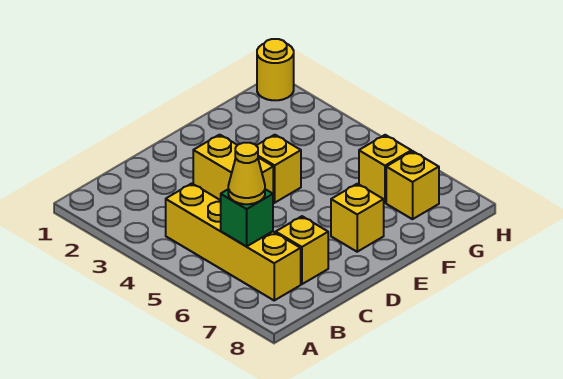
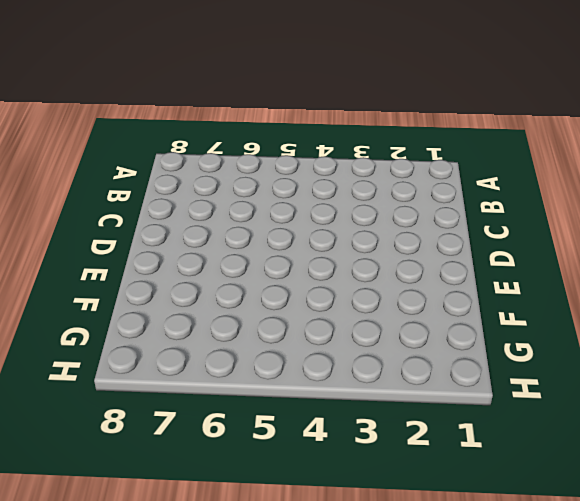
none -> yellow brick B4:B7 level 1
none -> yellow brick C7 level 1

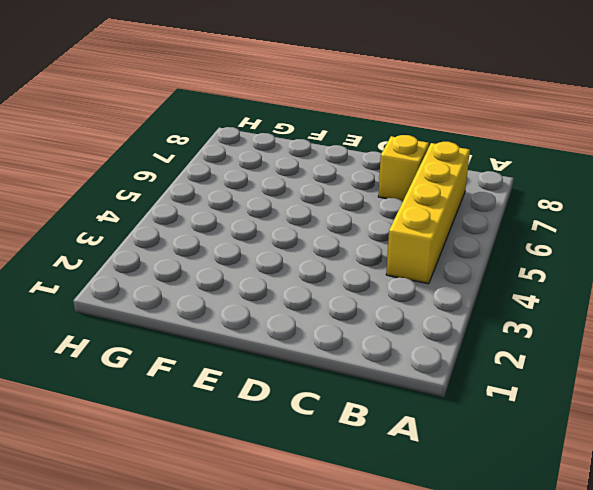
none -> yellow brick D3:D4 level 1
none -> yellow brick E4 level 1

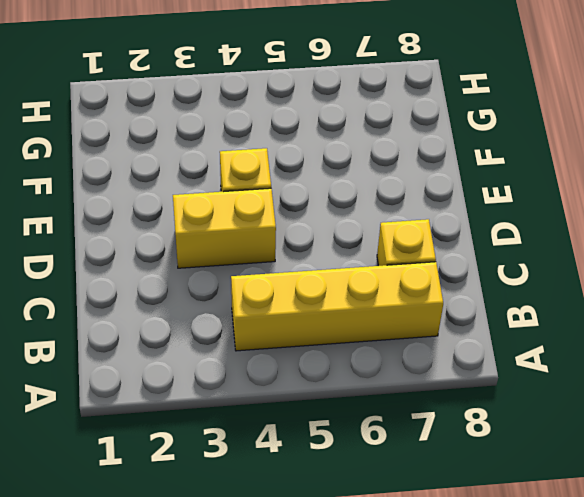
none -> yellow brick E7 level 1
none -> yellow brick G6 level 1

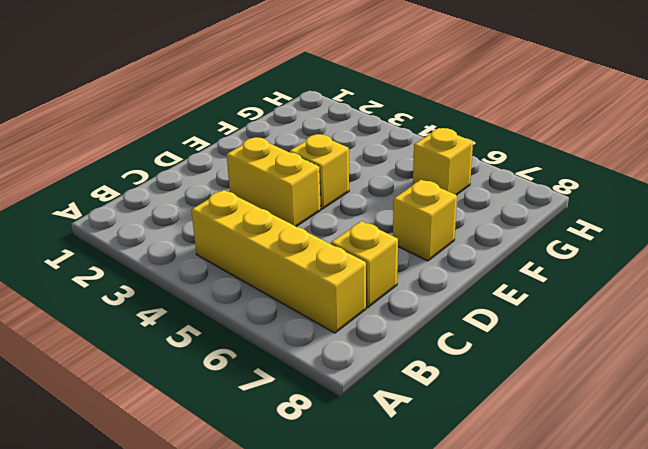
none -> yellow brick G7 level 1
none -> yellow round brick H1 level 1

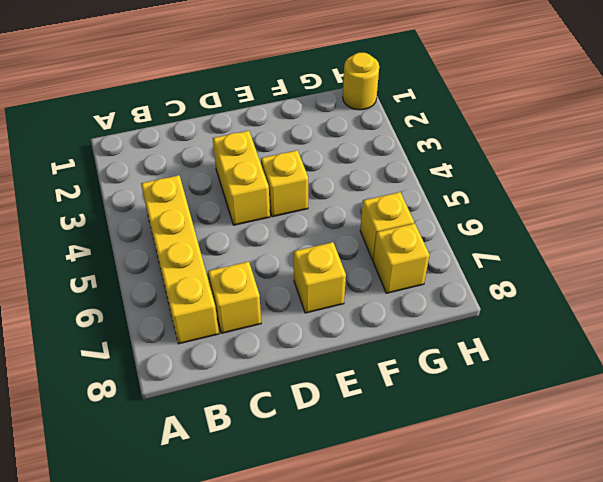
none -> green brick B6 level 2
none -> yellow cone B6 level 3

